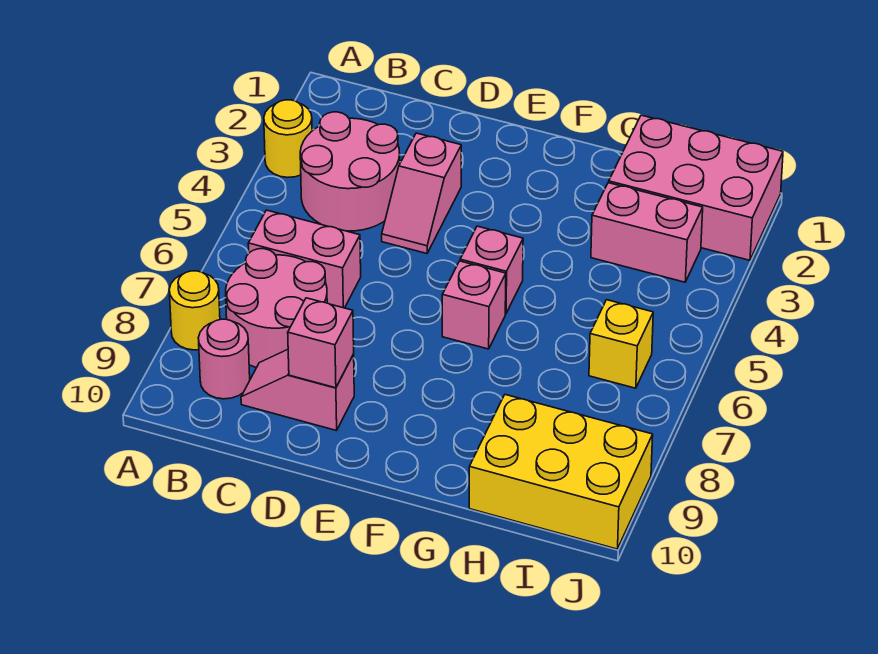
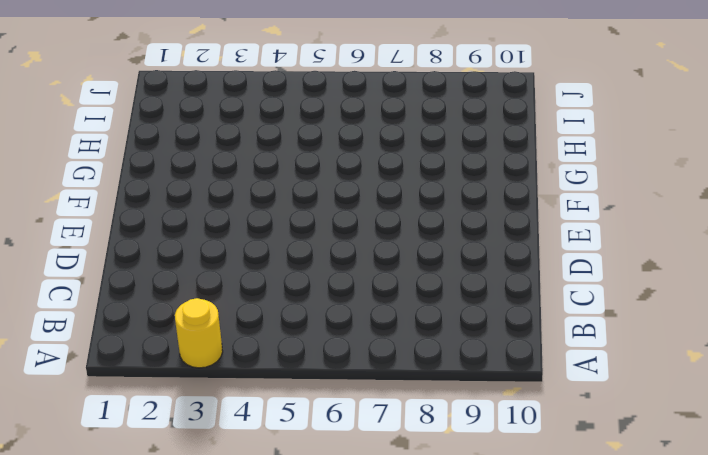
none -> yellow round brick A8 level 1
none -> pink round brick B3:C4 level 1
none -> pink brick B6:C6 level 1

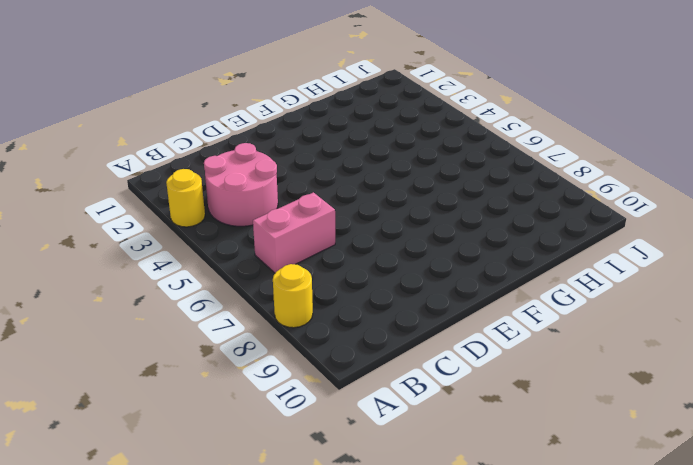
none -> pink round brick B7:C8 level 1
none -> pink round brick B9 level 1
none -> pink slope C9:D9 level 1 top D

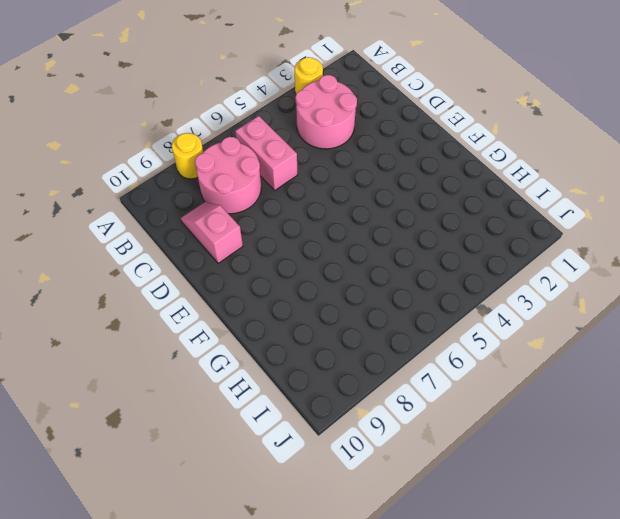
none -> pink round brick B9 level 1
none -> pink slope D3:D4 level 1 top 3
none -> pink brick F5 level 1

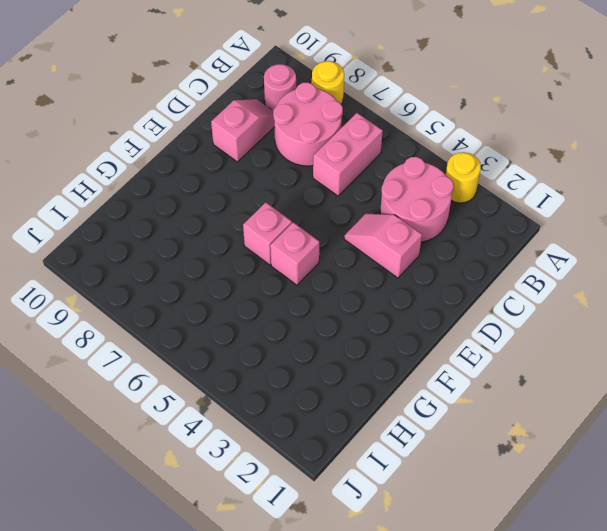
none -> pink brick H1:J2 level 1
none -> pink brick H3:I3 level 1
none -> yellow brick H9:J10 level 1

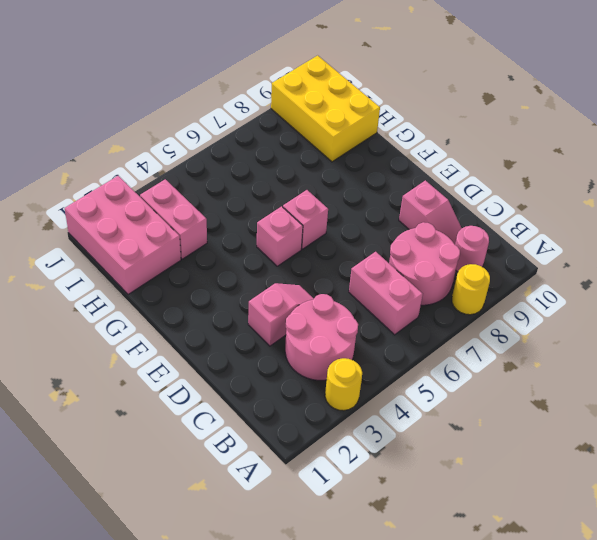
none -> yellow brick I6 level 1
none -> pink brick D9 level 2

